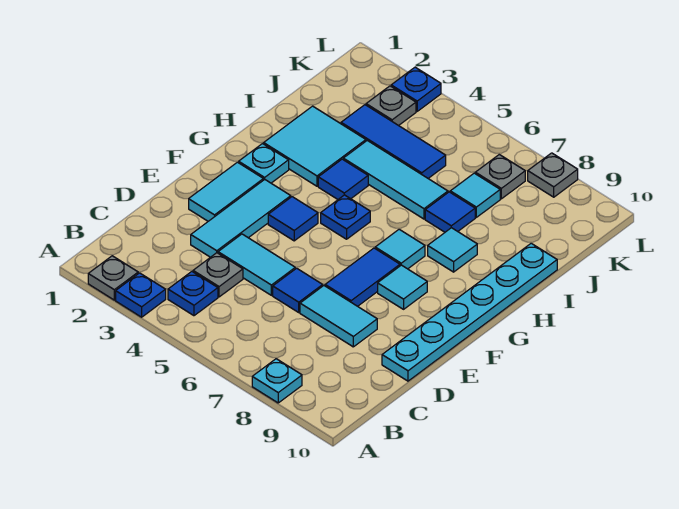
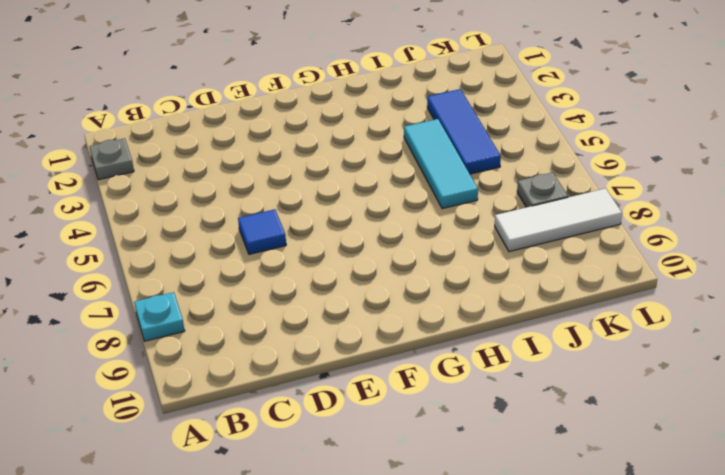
white tile J8:L8 level 1 -> grey plate L8 level 1
none -> blue plate A3 level 1
none -> blue plate B4 level 1
none -> grey plate C4 level 1

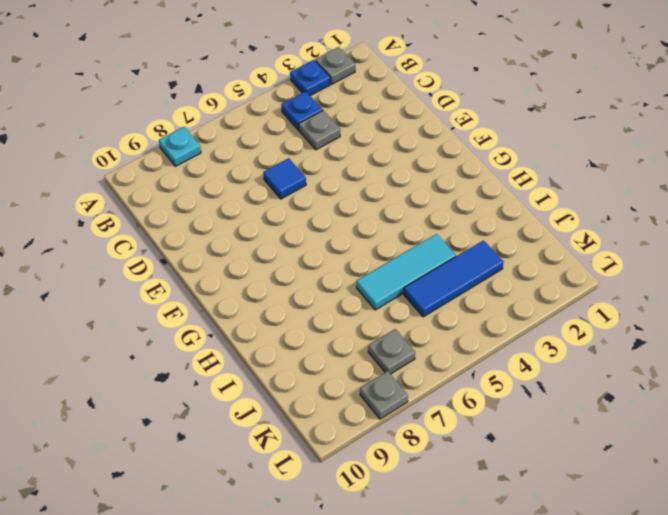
none -> cyan tile D3:F3 level 1
none -> cyan tile D4:D5 level 1
none -> cyan tile D7:D8 level 1

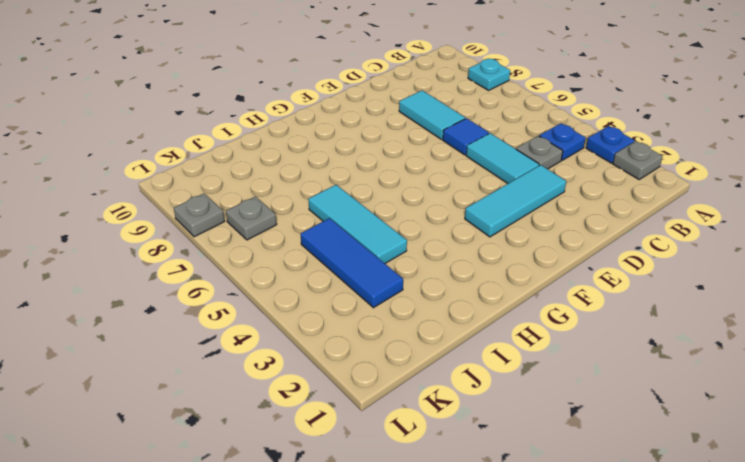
none -> cyan plate D10:I10 level 1
none -> cyan tile E2:F2 level 1
none -> blue tile E7:F7 level 1

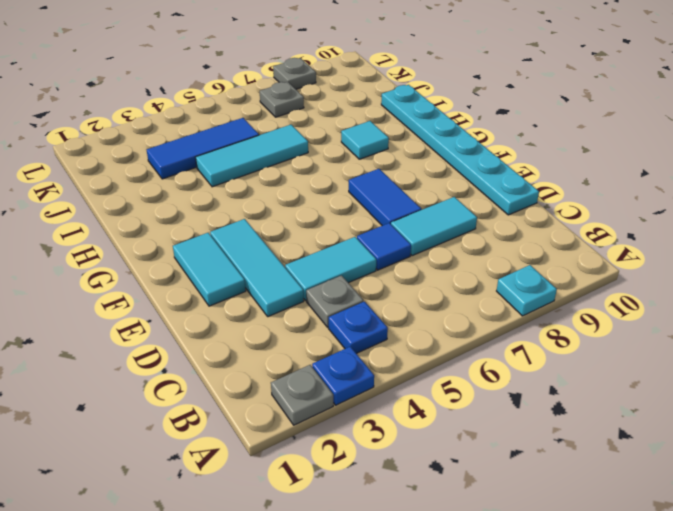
none -> blue tile F4 level 1
none -> cyan tile F8 level 1
none -> cyan plate G2 level 1

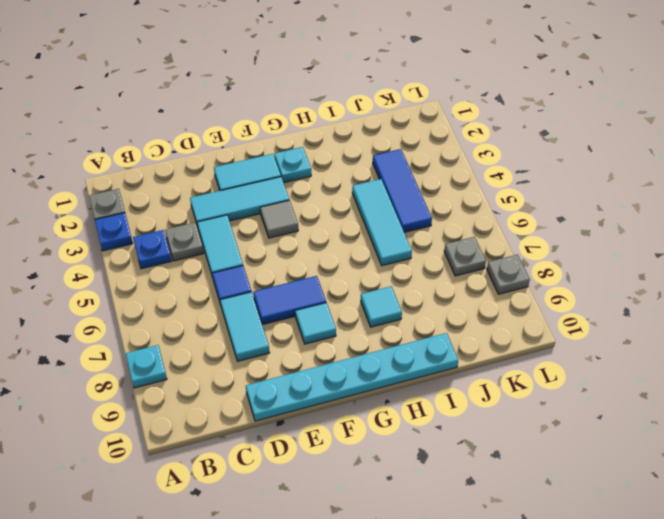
grey tile F4 level 1 -> blue tile F4 level 1
none -> blue plate G5 level 1
none -> cyan tile G7 level 1
none -> cyan tile H2:I3 level 1

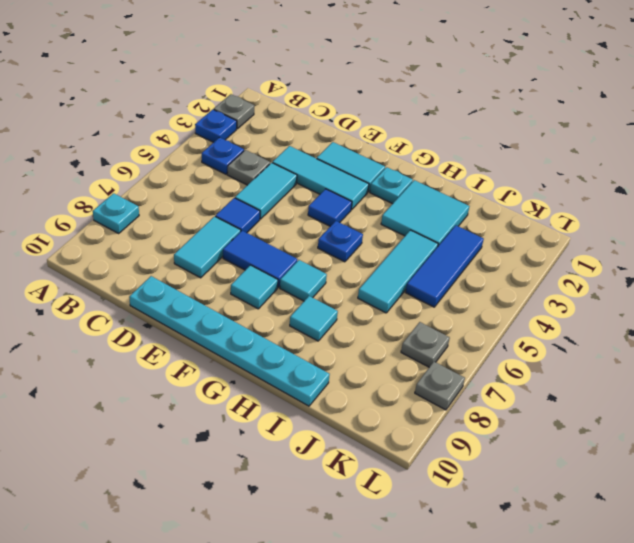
none -> blue tile H4 level 1
none -> blue tile I7 level 1
none -> cyan tile J7 level 1

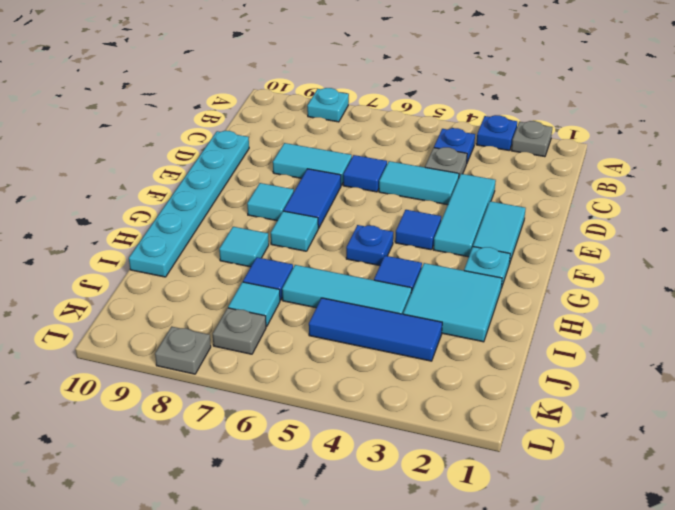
none -> grey plate K3 level 1
none -> blue plate L3 level 1

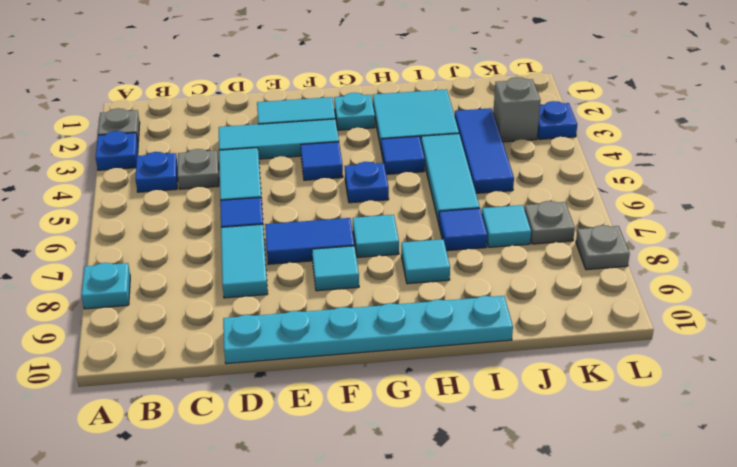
grey brick K3 level 1 -> grey plate K3 level 1

